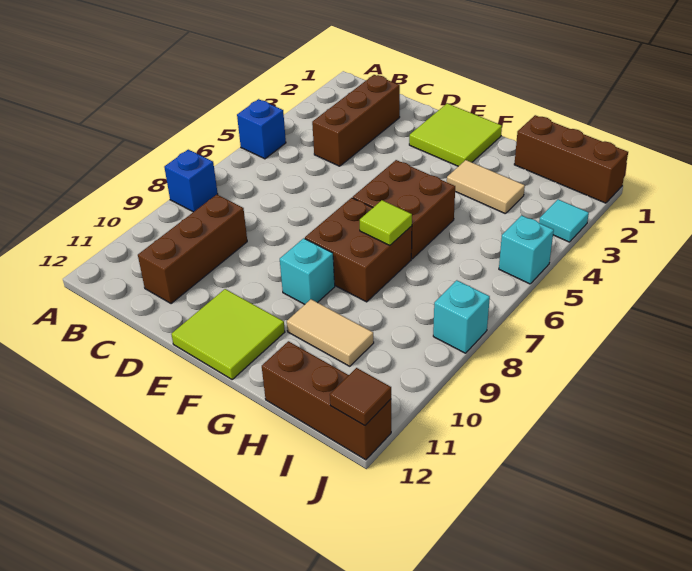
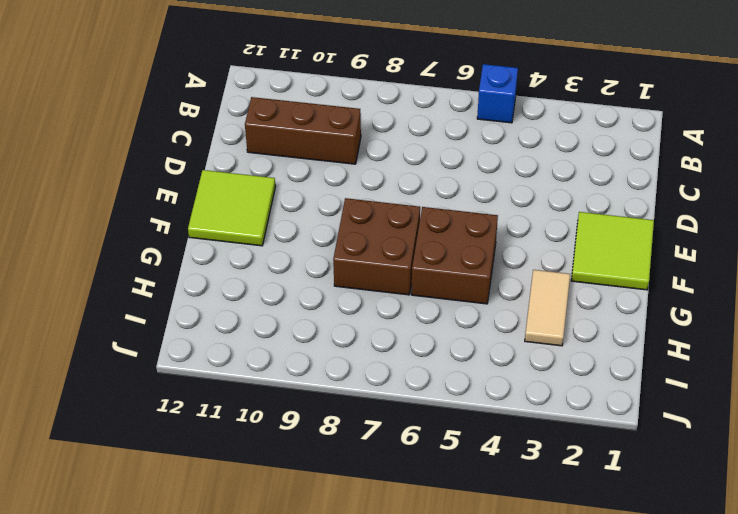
none -> blue brick A8 level 1
none -> brown brick C2:C4 level 1
none -> cyan brick F9 level 1

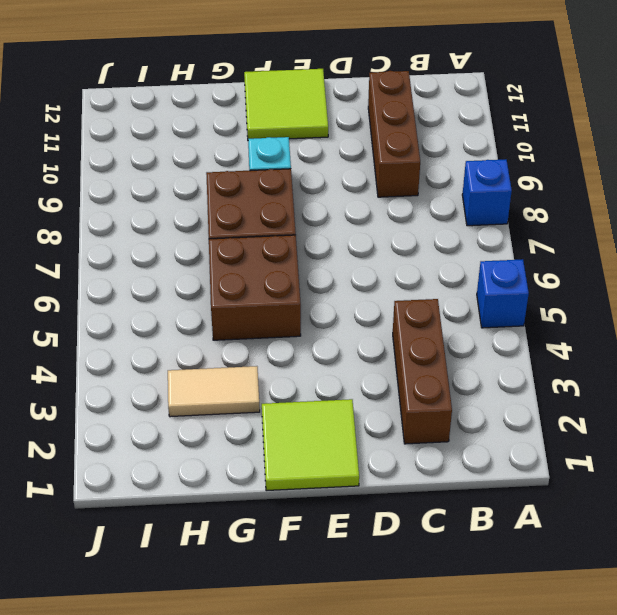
none -> tan tile G10:H10 level 1
none -> brown brick H1:J1 level 1
none -> brown brick H12:J12 level 1

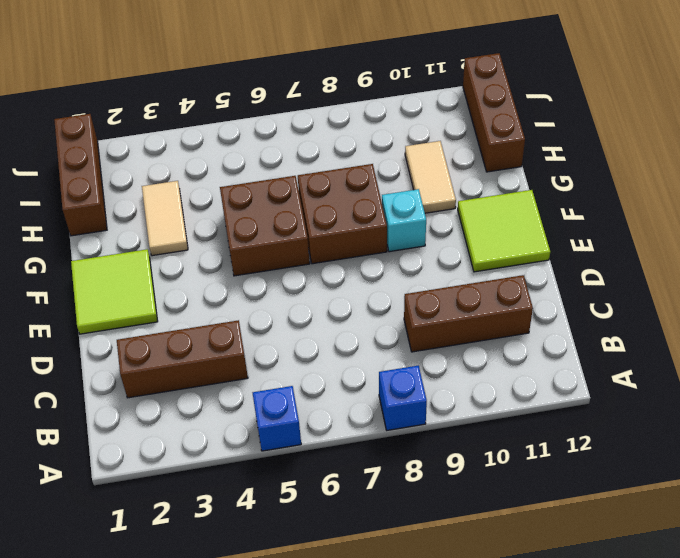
none -> cyan tile J3 level 1
none -> cyan brick J5 level 1
none -> cyan brick J8 level 1

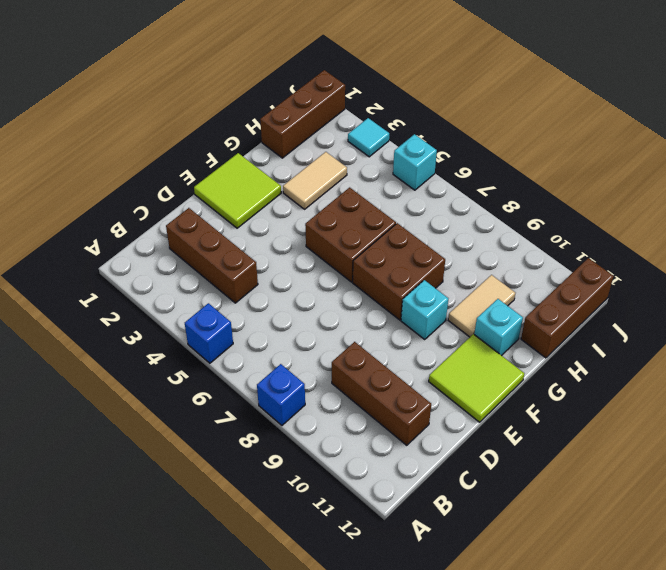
cyan brick G11 level 1 -> cyan brick J8 level 1
none -> lime tile G7 level 2
none -> brown tile J12 level 2

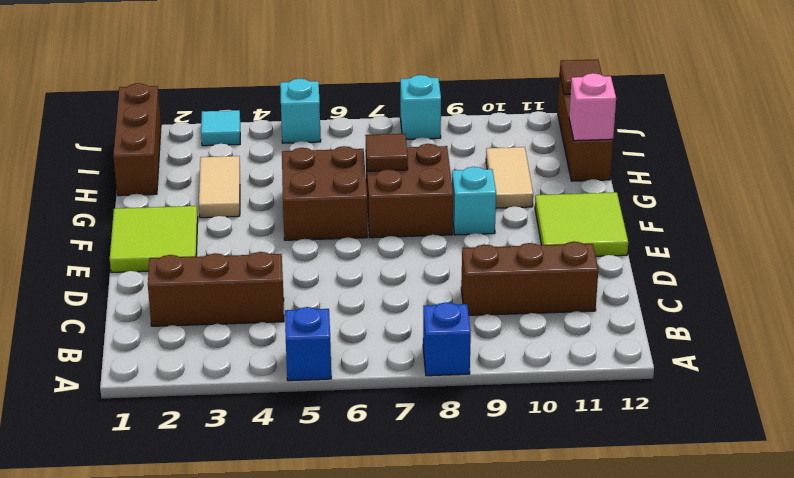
brown tile G7 level 2 -> lime tile G7 level 2
pink brick H12 level 2 -> none

